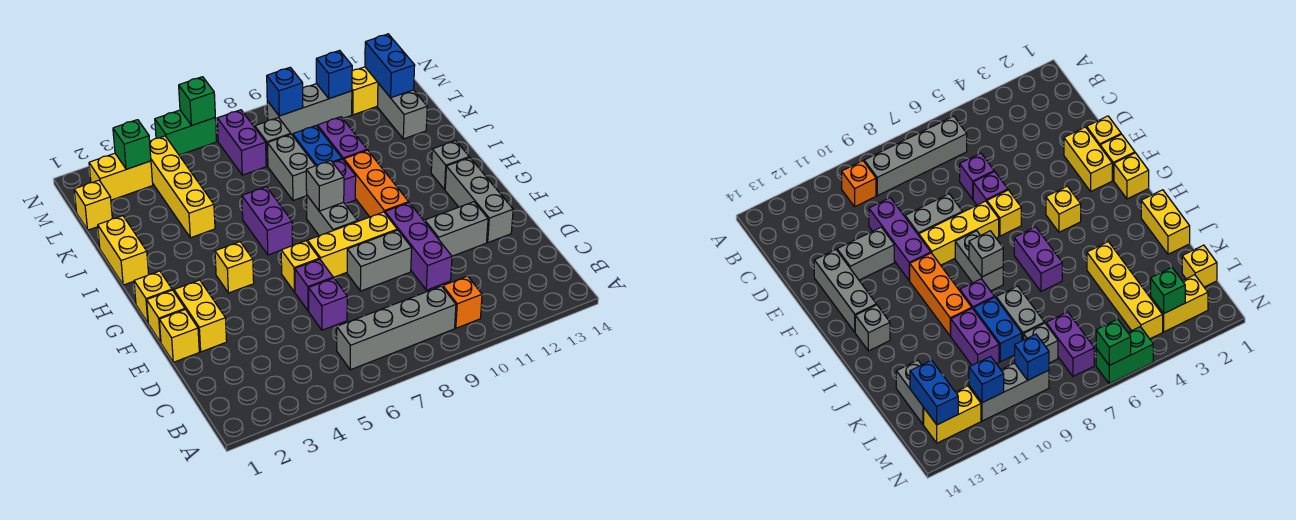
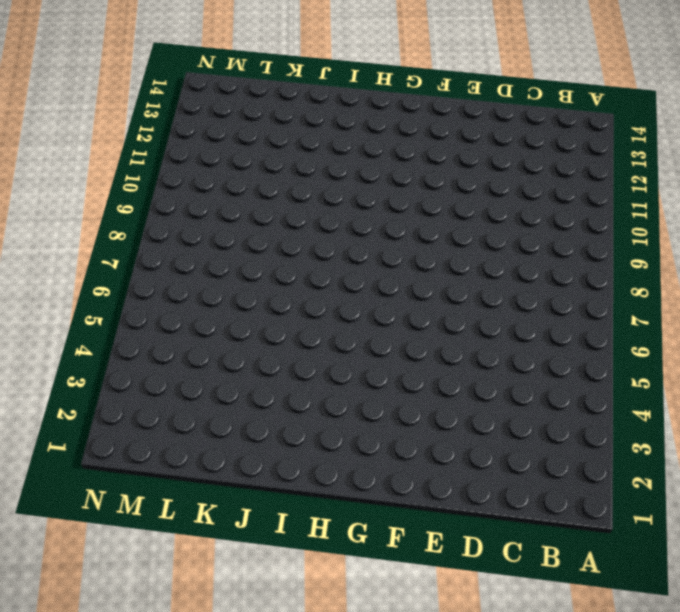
none -> grey brick B6:B9 level 1
none -> orange brick B10 level 1
none -> purple brick D6 level 1
none -> purple brick D10:F10 level 1

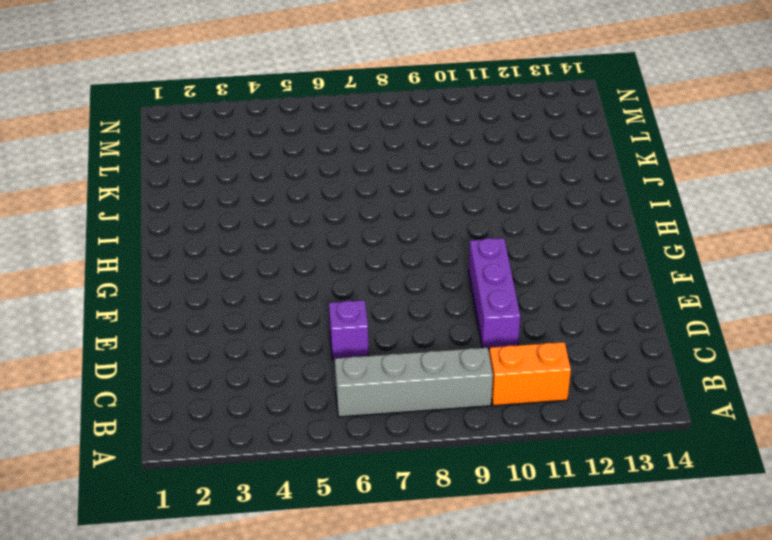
orange brick B10:B11 level 1 -> orange brick B10 level 1
none -> yellow brick E1 level 1
none -> yellow brick E2:F2 level 1
none -> purple brick E6 level 1
none -> grey brick E8:E9 level 1

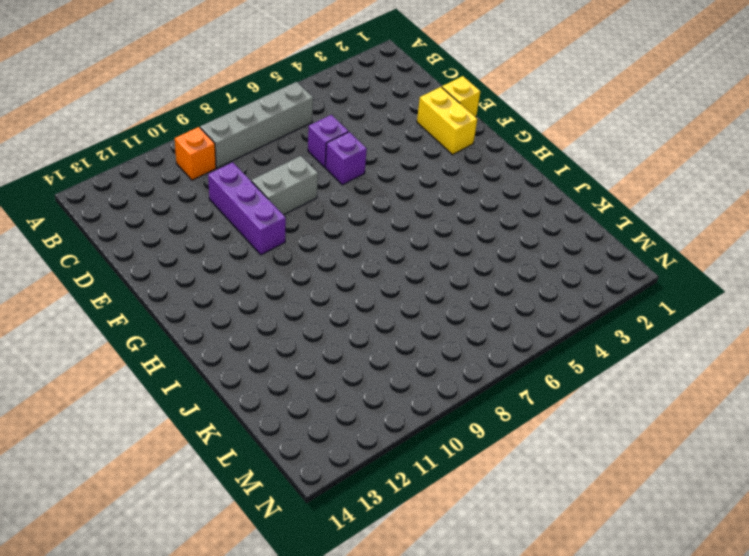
none -> grey brick E11:E12 level 1
none -> grey brick E13:G13 level 1
none -> yellow brick F1 level 1
none -> yellow brick F6 level 1

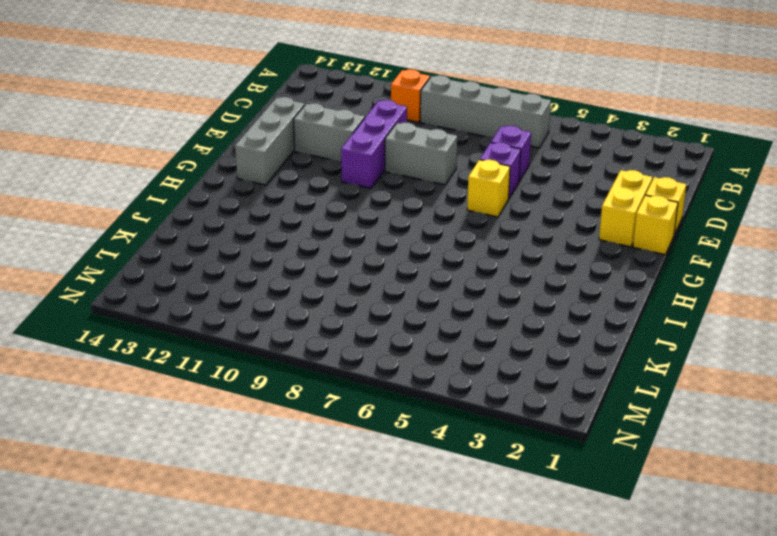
none -> yellow brick F7:F9 level 1
none -> yellow brick G1 level 1
none -> yellow brick G4 level 1
none -> grey brick G8:H8 level 1

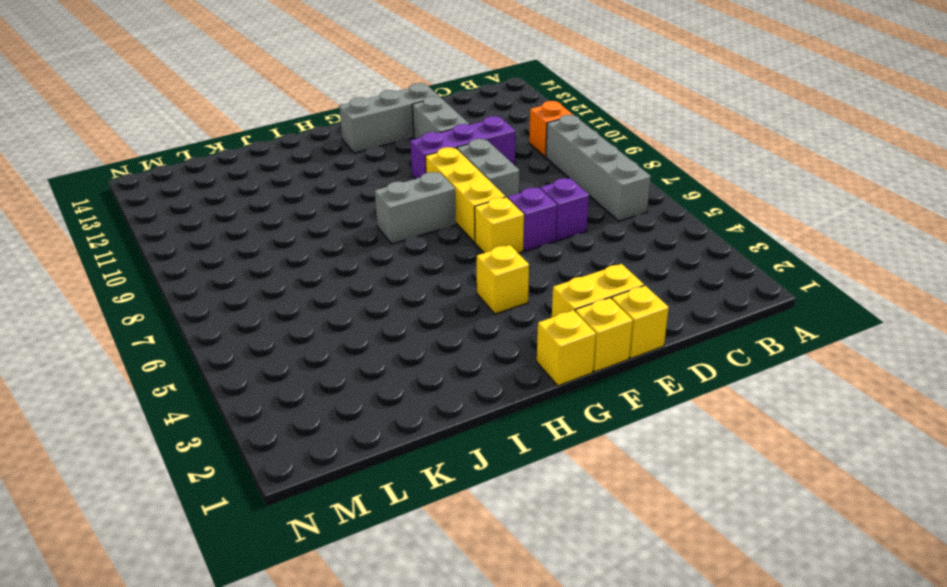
none -> orange brick G10:I10 level 1
none -> purple brick H6:I6 level 1
none -> grey brick H13 level 1
none -> yellow brick I1:J1 level 1

